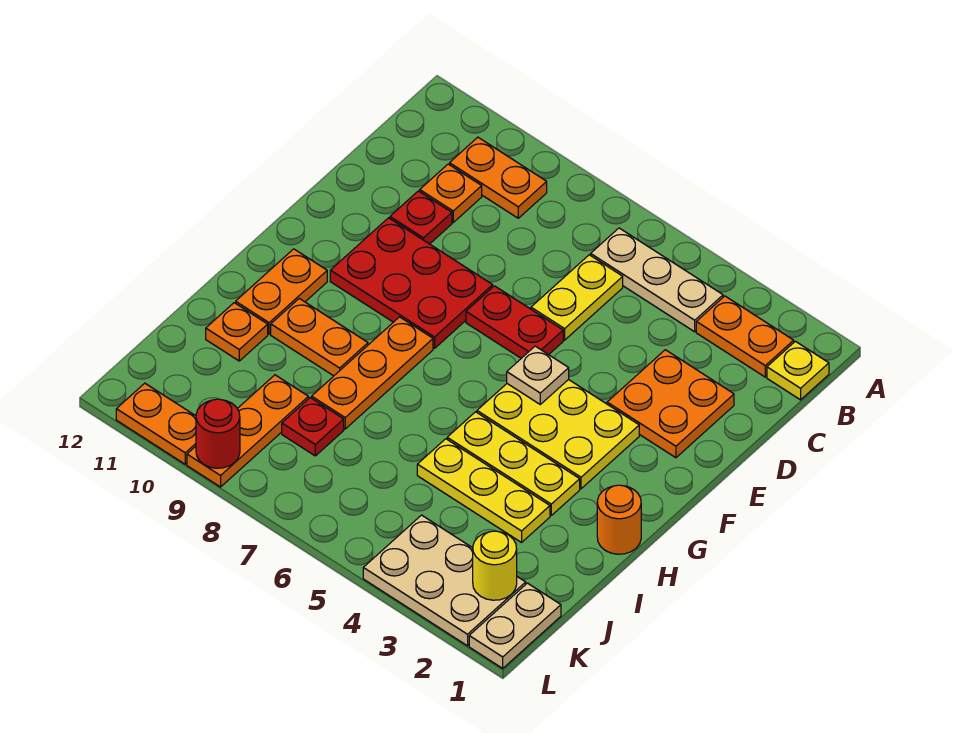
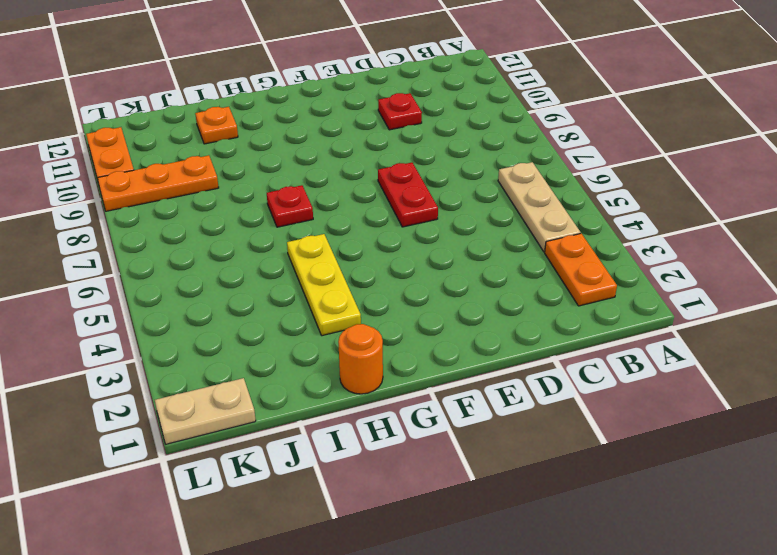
red plate H7 level 1 -> red plate J8 level 1
none -> yellow plate B1 level 1
none -> orange plate B9:B10 level 1
none -> yellow plate C6:D6 level 1

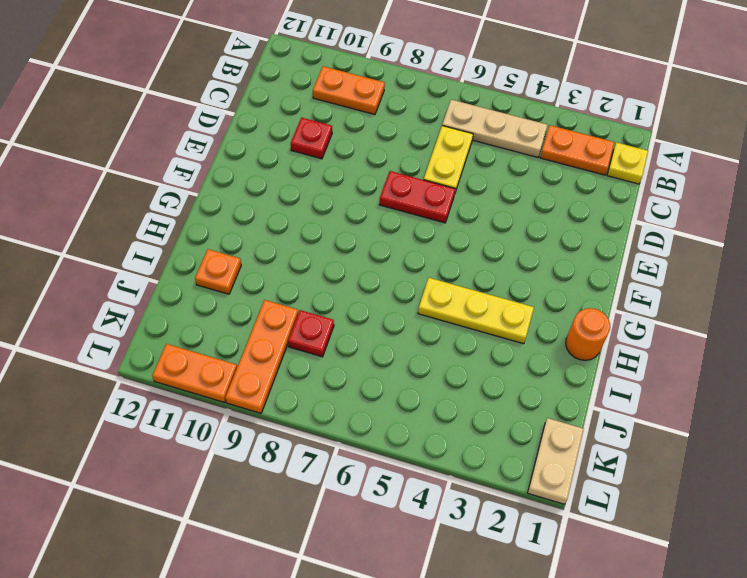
none -> orange plate C10 level 1
none -> orange plate D2:E3 level 1
none -> red plate E8:F10 level 1

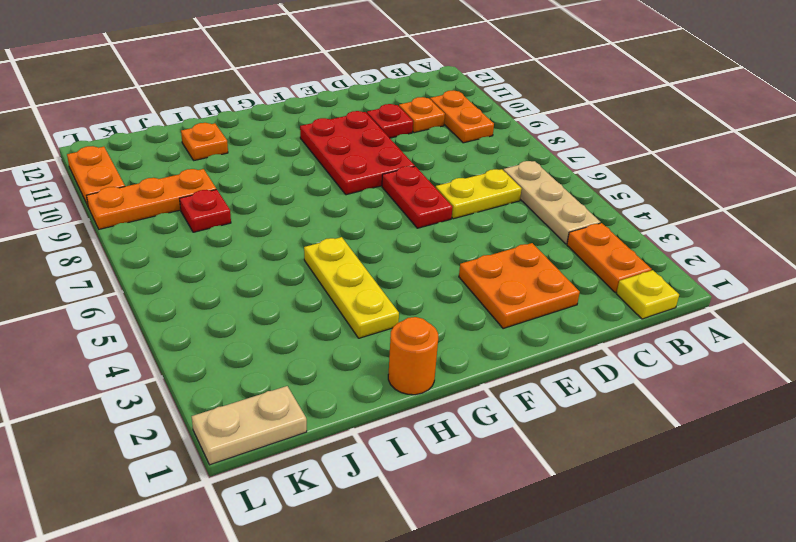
none -> yellow plate F3:G5 level 1
none -> orange plate G8:I8 level 1
none -> orange plate G11:H11 level 1

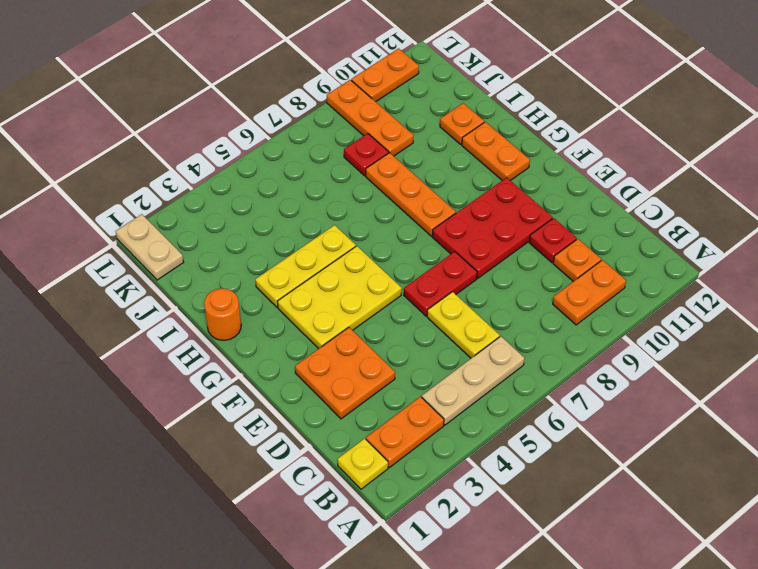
none -> orange plate H9:H10 level 1
none -> yellow plate I3:I5 level 1
none -> tan plate K2:L4 level 1

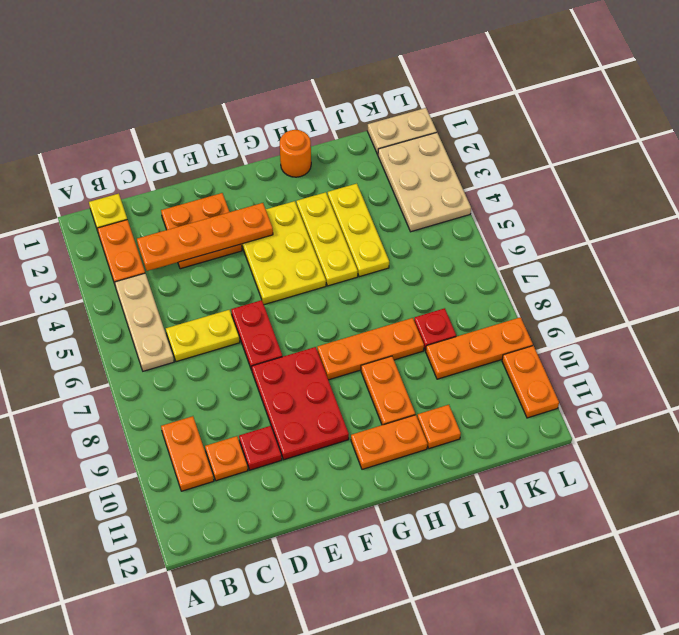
orange plate C3:F3 level 2 -> none
none -> tan plate F5 level 2
none -> yellow round brick K2 level 2
none -> red round brick L9 level 2

